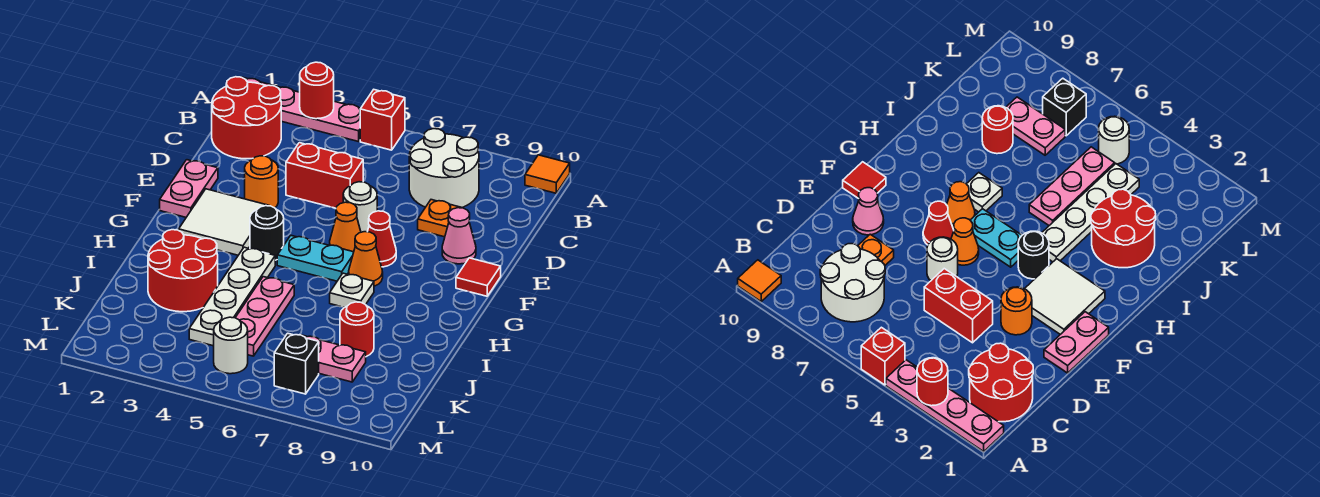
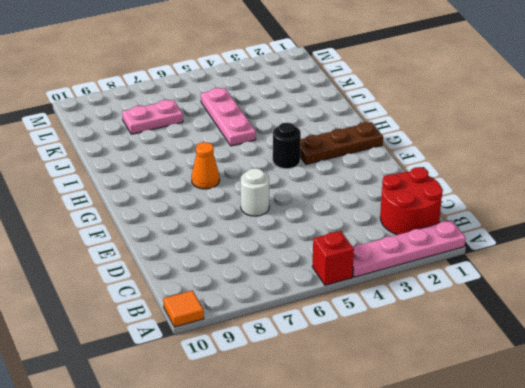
brown plate G1:G3 level 1 -> white tile F2:G3 level 1
none -> white round brick B7:C8 level 1
none -> red brick D4:D5 level 1
none -> orange plate D8 level 1

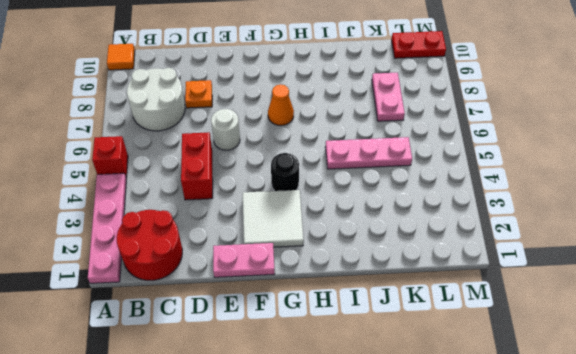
red plate L10:M10 level 1 -> none
none -> orange round brick E3 level 1
none -> pink cone E9 level 1
none -> orange cone F6 level 1

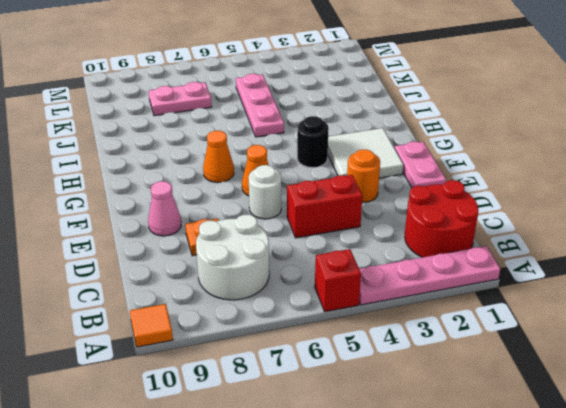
none -> red cone F7 level 1
none -> red tile F10 level 1
none -> cyan plate G5:G6 level 1

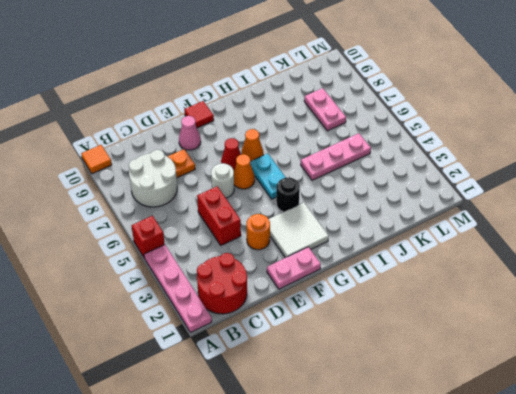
none -> white plate H4:K4 level 1
none -> white plate H7 level 1
none -> red round brick I2:J3 level 1

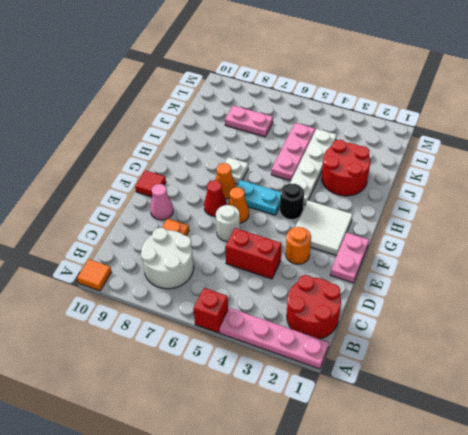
none -> red round brick J8 level 1
none -> white round brick L5 level 1
none -> black brick L7 level 1

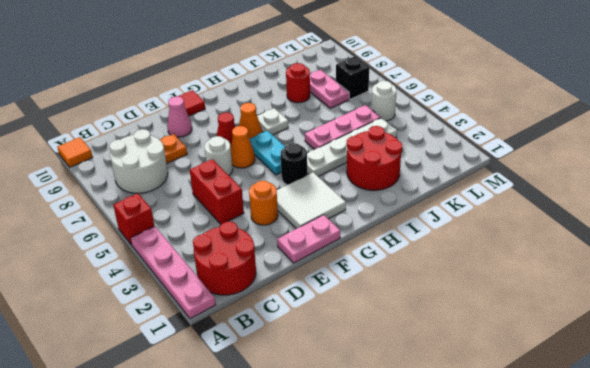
none -> red round brick A3 level 2

